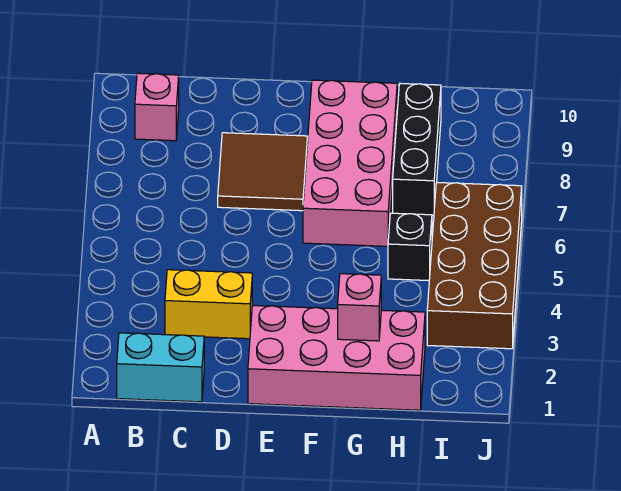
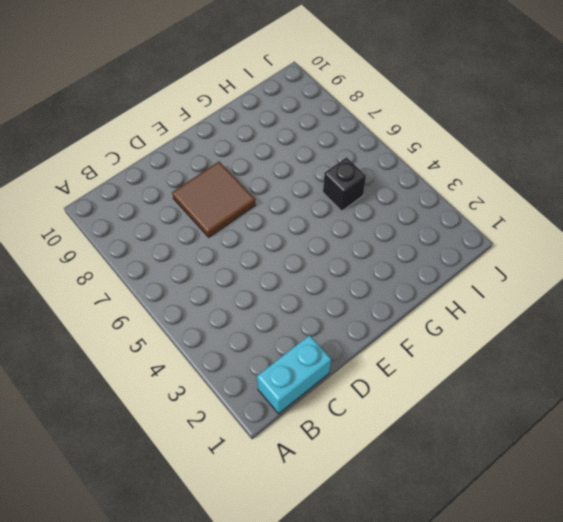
none -> pink brick B9 level 1
none -> yellow brick C3:D3 level 1

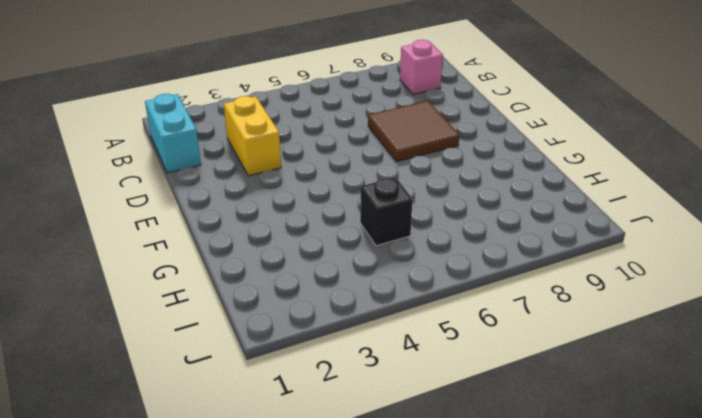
none -> pink brick E1:H2 level 1
none -> pink brick F6:G9 level 1

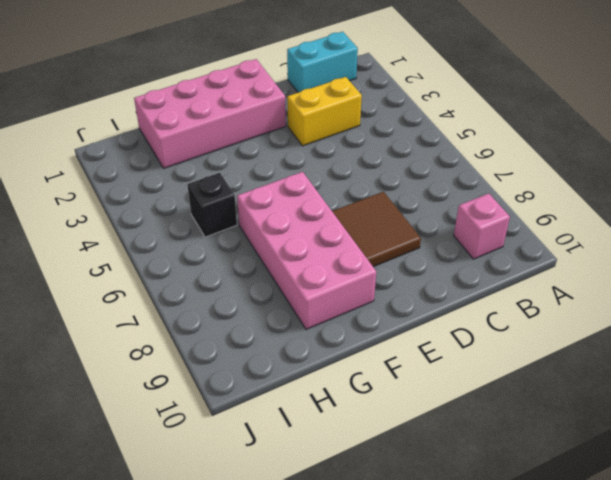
none -> black brick H7:H9 level 1
none -> brown brick I3:J6 level 1

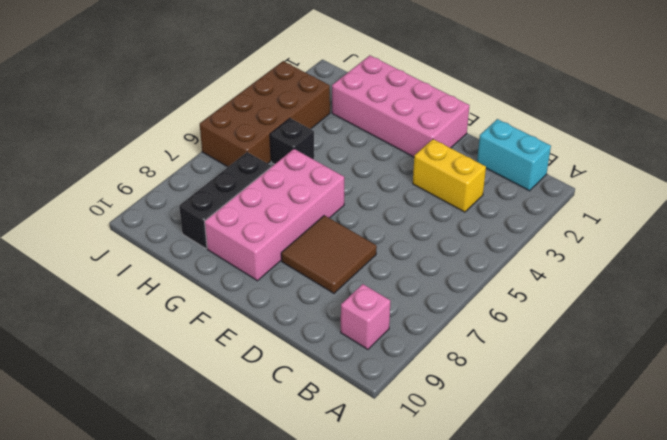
none -> pink brick G2 level 2

